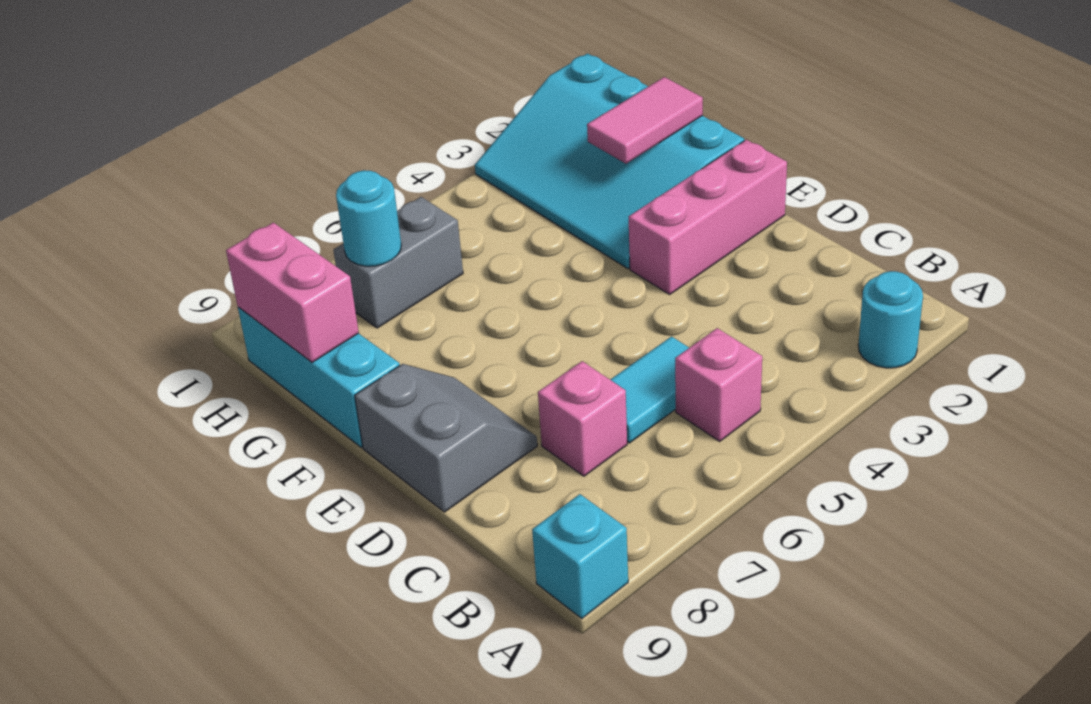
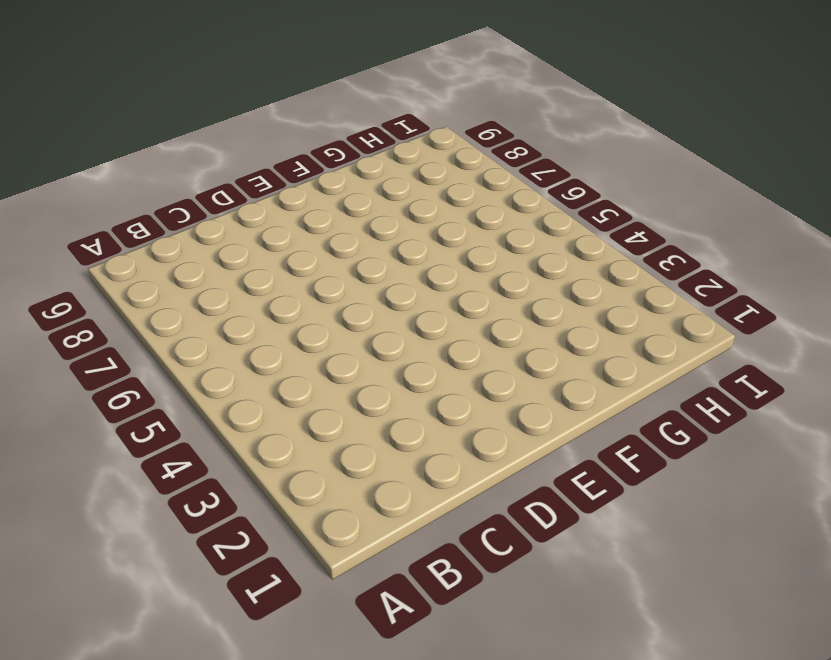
none -> cyan round brick A2 level 1
none -> cyan brick A9 level 1
none -> pink brick B5 level 1

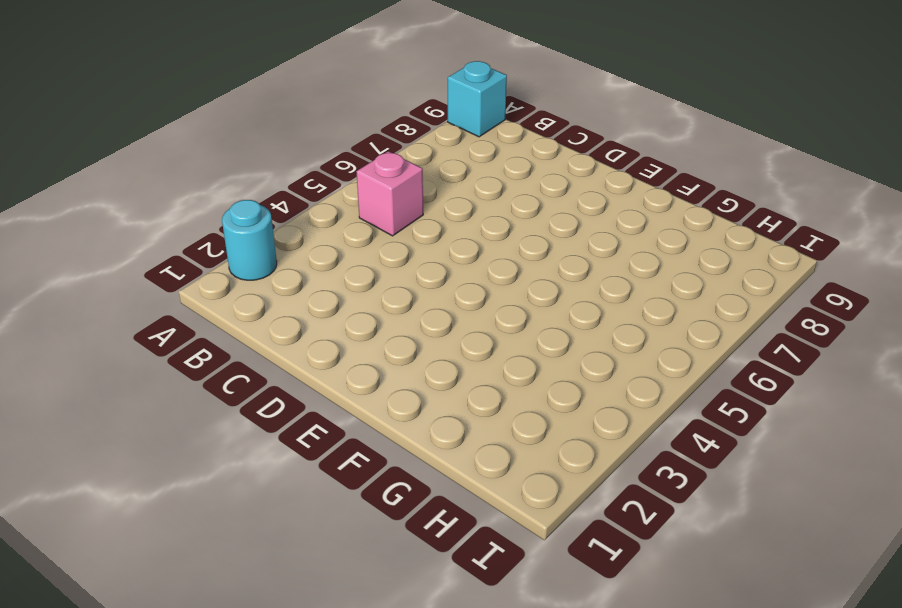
none -> cyan tile C5:C6 level 1
none -> pink brick C7 level 1
none -> grey slope D8:E9 level 1 top 9

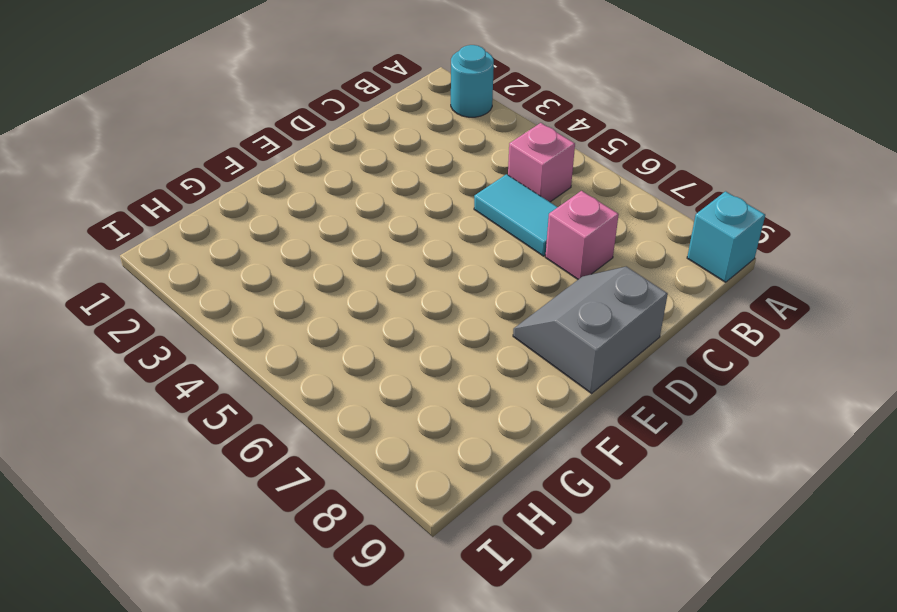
none -> pink brick E1:E3 level 1
none -> cyan slope F1:I3 level 1 top 1
none -> cyan brick F9:H9 level 1

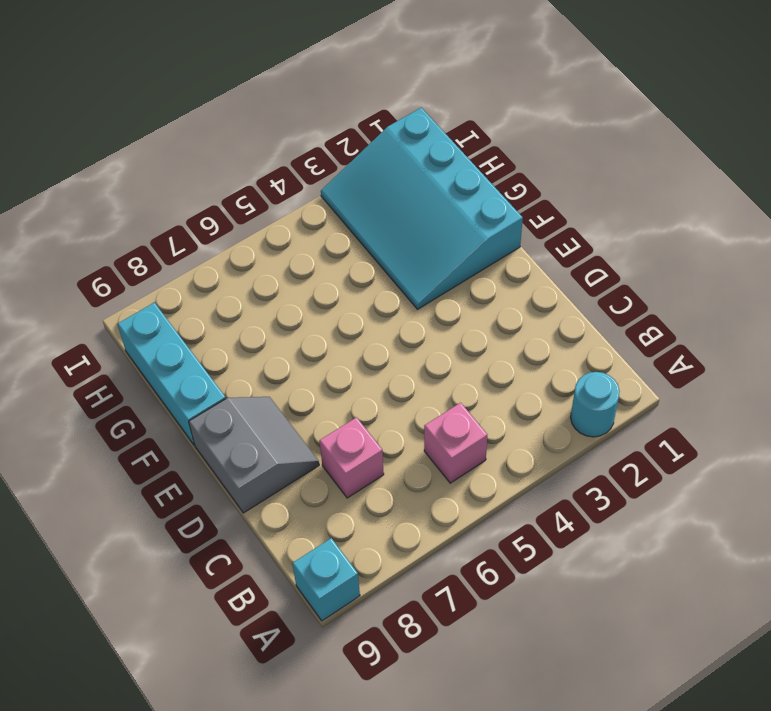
none -> cyan tile C5:C6 level 1
none -> pink brick E1:E3 level 1
none -> grey brick H6:H7 level 1

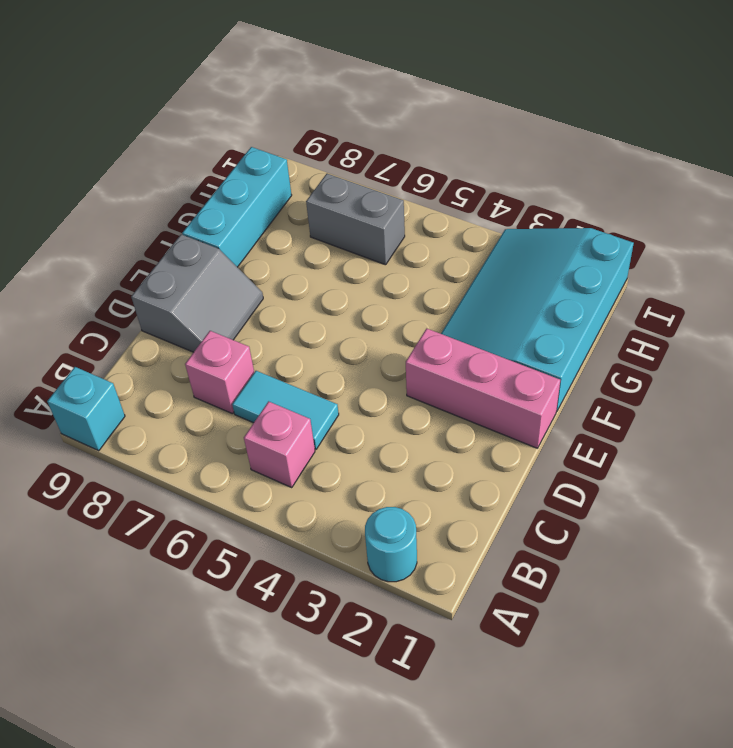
none -> pink tile G1:G2 level 2
none -> pink brick G9:H9 level 2
none -> cyan round brick H7 level 2

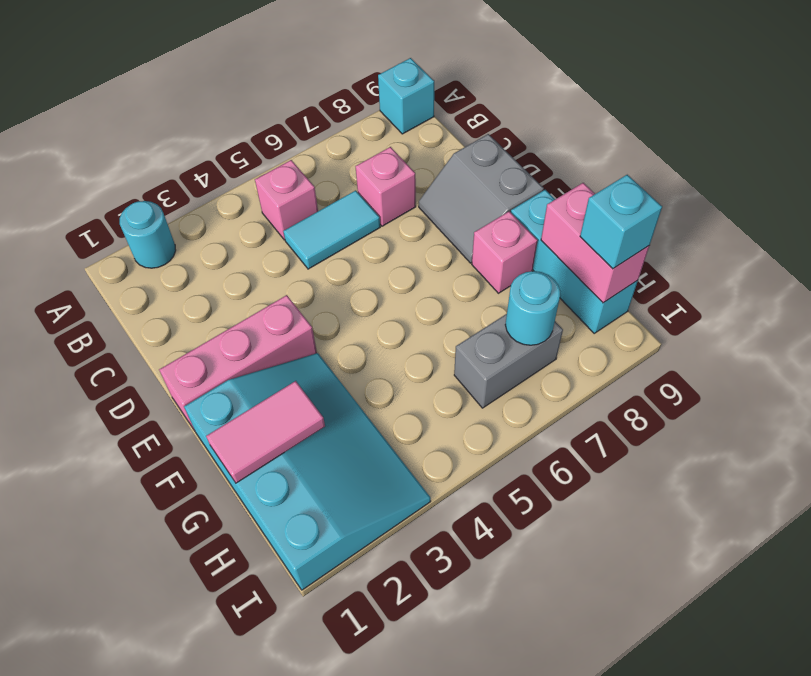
pink brick F8 level 1 -> none
cyan brick H9 level 3 -> none

